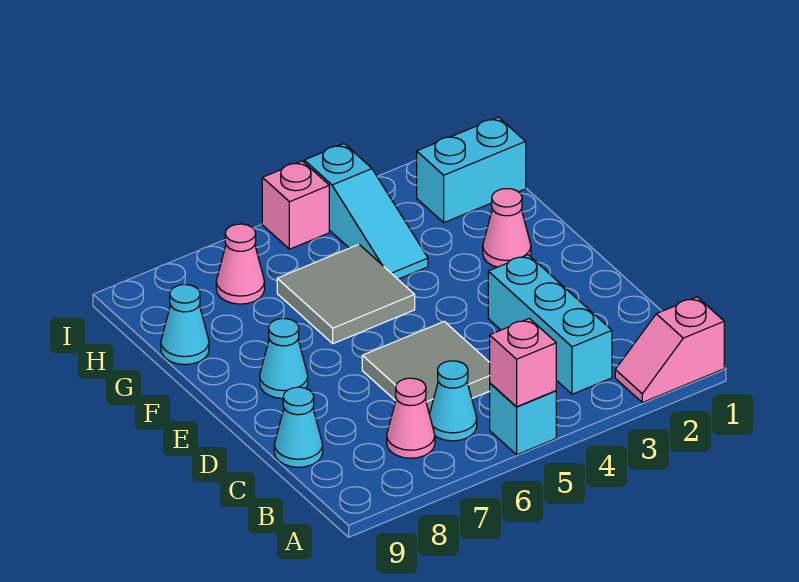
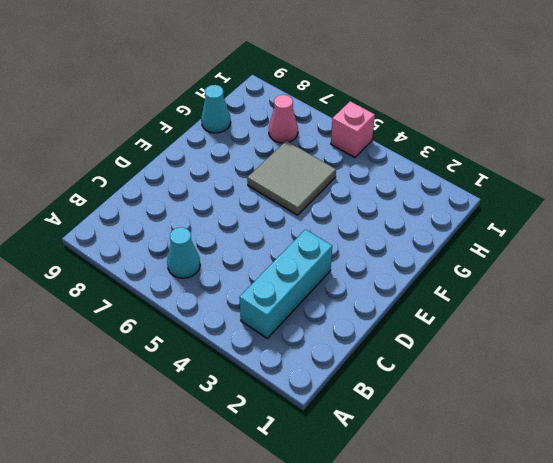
none -> pink slope A1:A2 level 1 top 1
none -> cyan brick A5 level 1
none -> pink cone B7 level 1

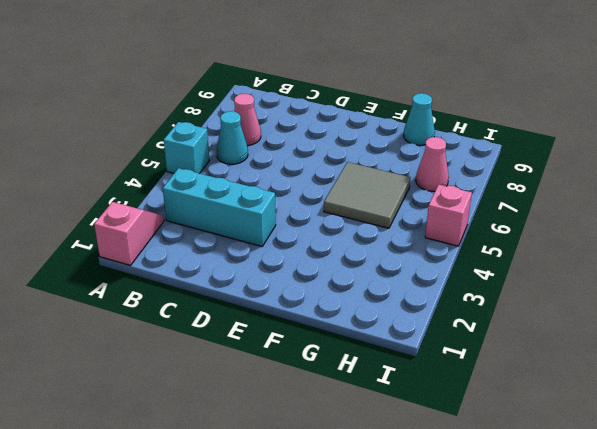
none -> grey tile C5:D6 level 1
none -> cyan cone C9 level 1
none -> cyan cone E8 level 1

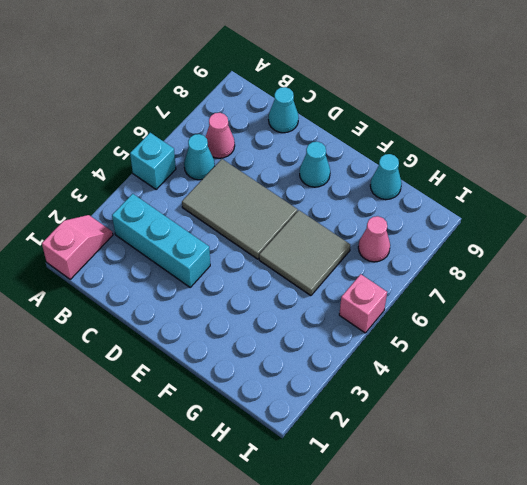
grey tile C5:E6 level 1 -> grey tile C5:D6 level 1
none -> pink cone F2 level 1
none -> cyan slope G4:I4 level 1 top I
none -> cyan brick H1:H2 level 1

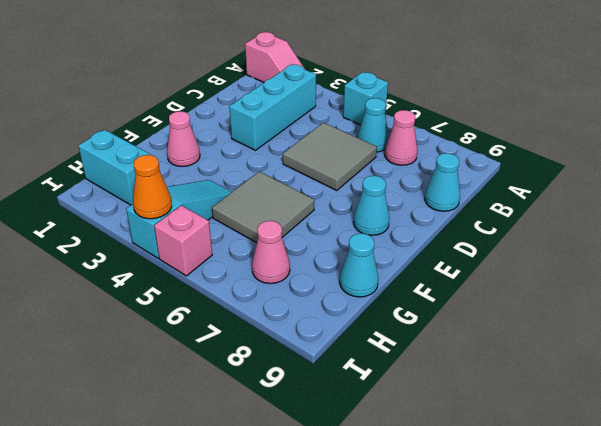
orange cone I4 level 2 -> none
none -> pink brick A5 level 2

